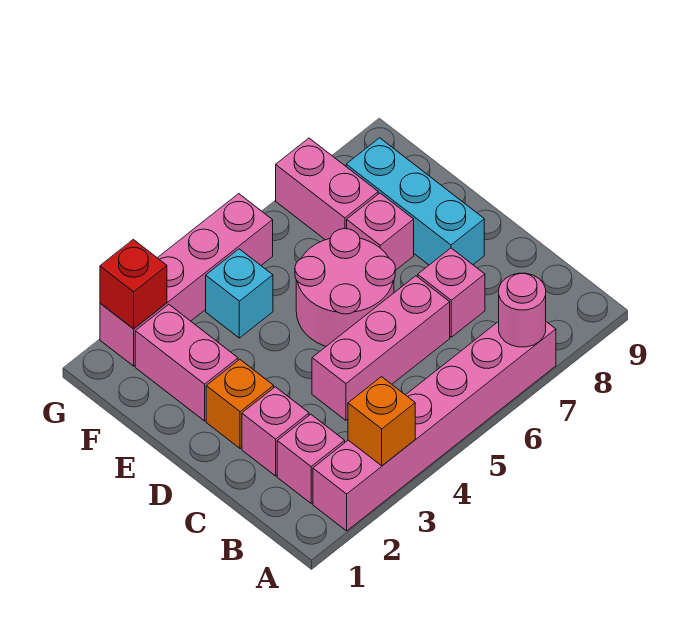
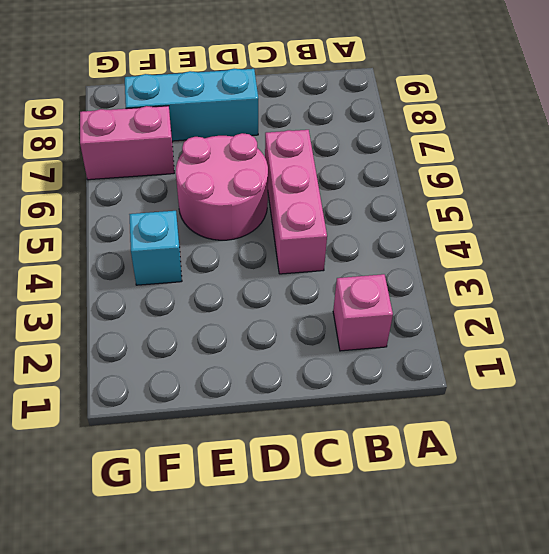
none -> pink brick A2:A7 level 1
none -> pink brick C2 level 1
none -> pink brick C7 level 1

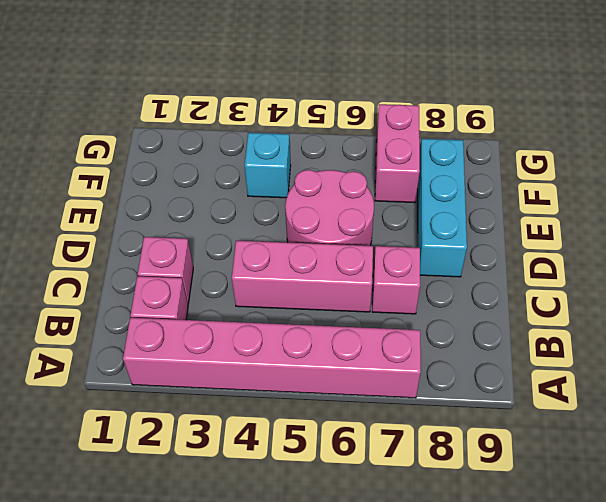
none -> orange brick D2 level 1
none -> pink brick E2:F2 level 1
none -> pink brick E7 level 1

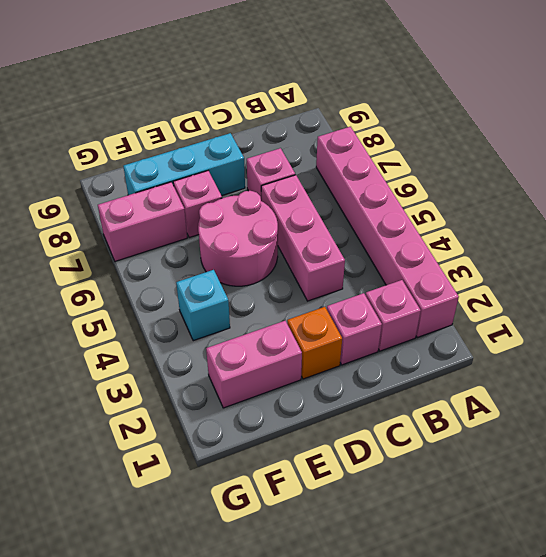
none -> pink brick G2:G5 level 1
none -> orange brick A3 level 2
none -> pink round brick A7 level 2

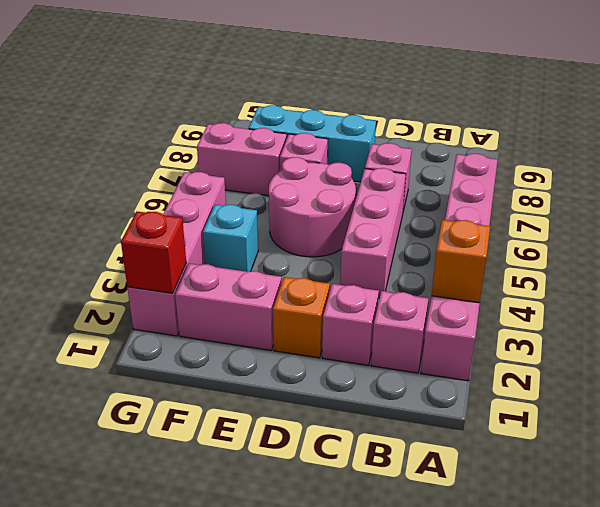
none -> pink round brick A7 level 2

